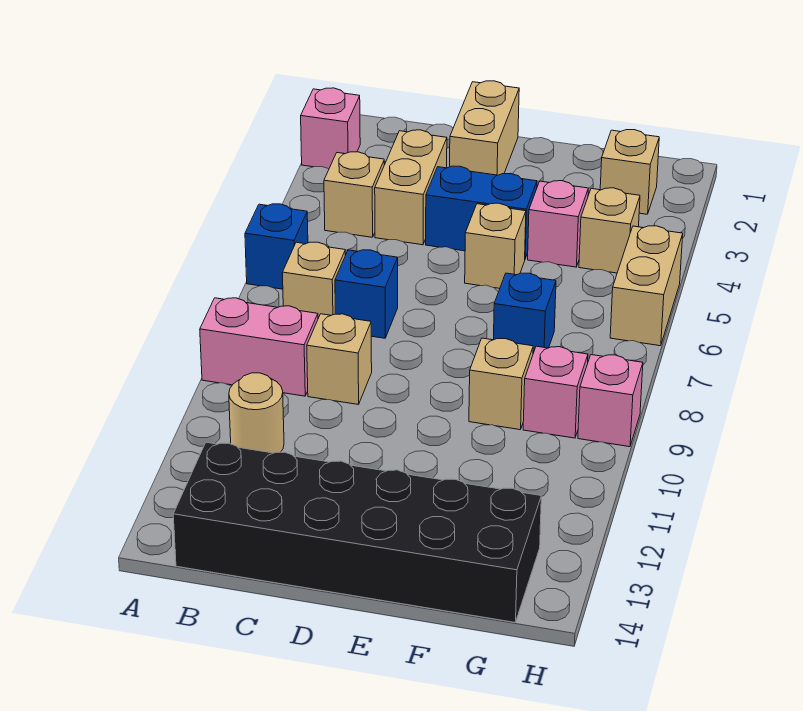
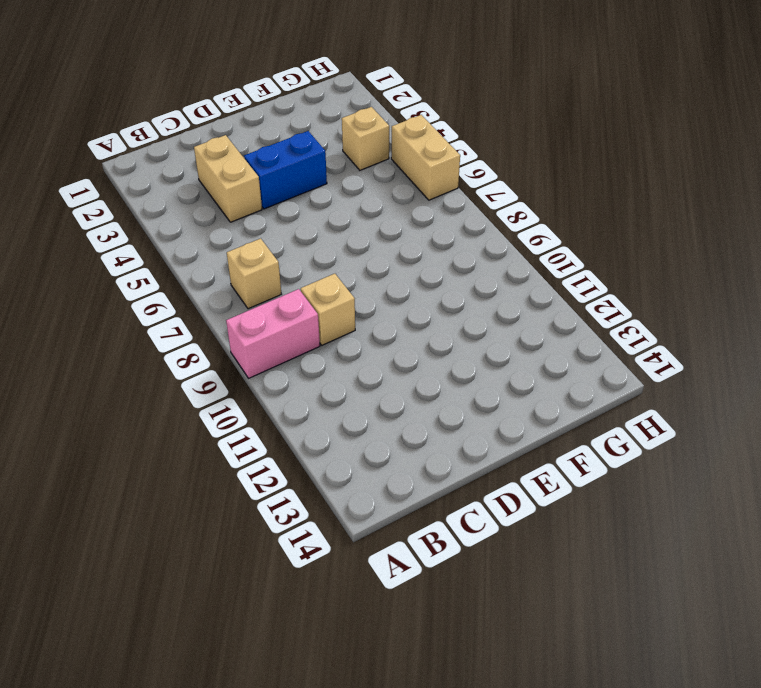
none -> pink brick A2 level 1
none -> blue brick A6 level 1
none -> tan brick B4 level 1

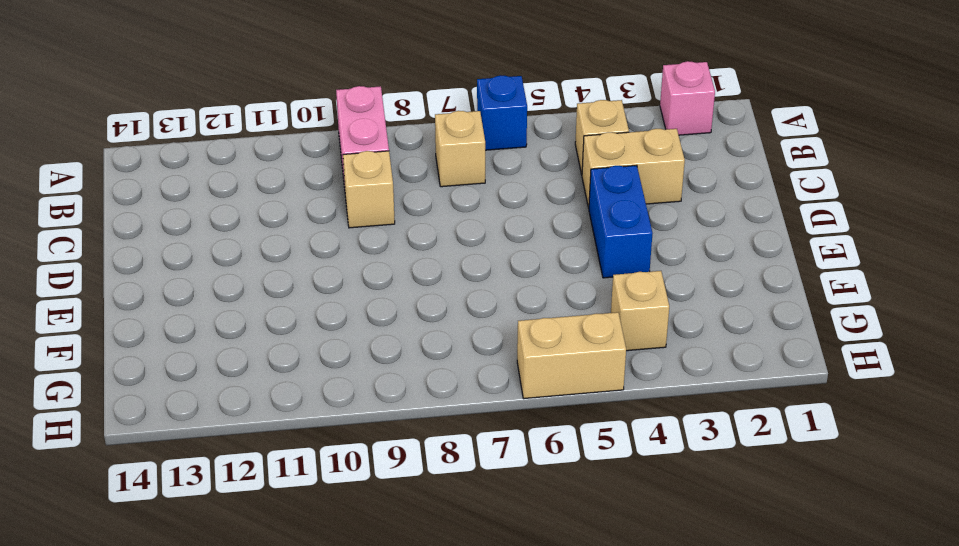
none -> tan round brick B11 level 1
none -> black brick B13:G14 level 1
none -> blue brick C7 level 1

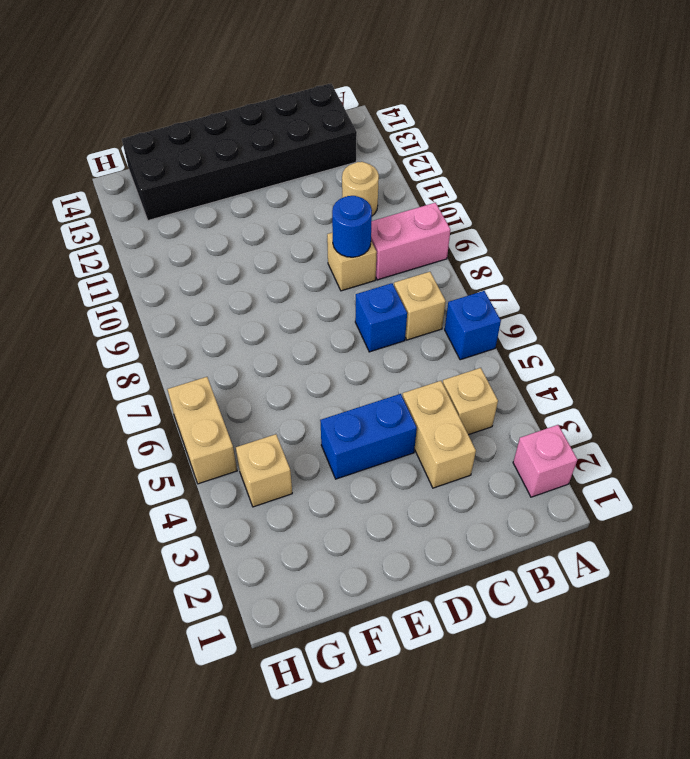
blue round brick C9 level 2 -> none
none -> tan brick D1:D2 level 1
none -> tan brick E5 level 1
none -> pink brick F4 level 1

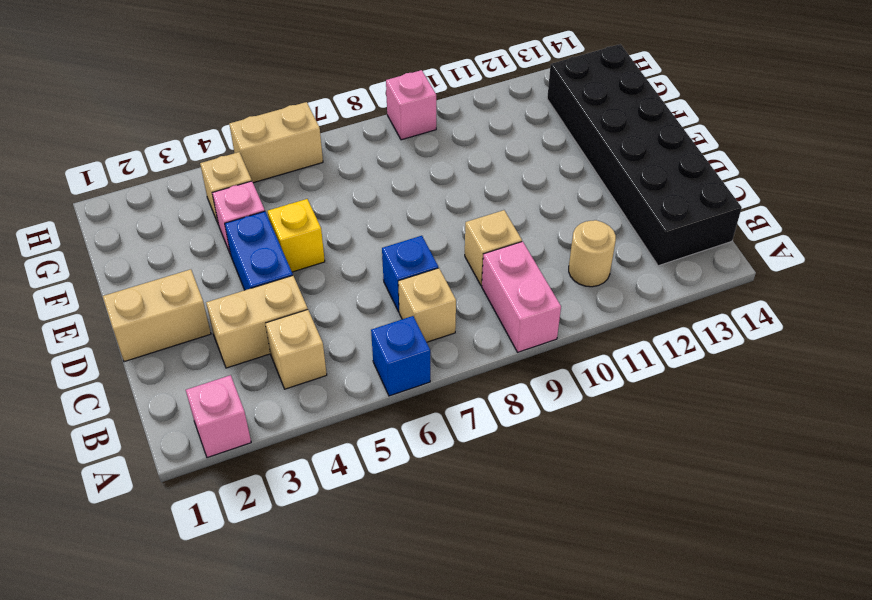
yellow brick E5 level 1 -> tan brick E5 level 1
none -> blue brick F7 level 1
none -> tan brick F9 level 1
none -> tan brick G2 level 1

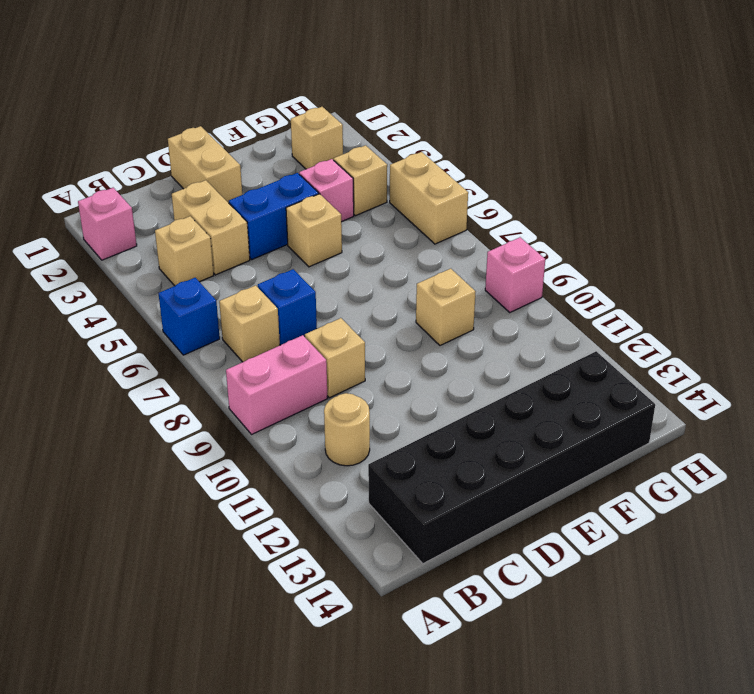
none -> blue brick F7 level 1
none -> pink brick G9 level 1

